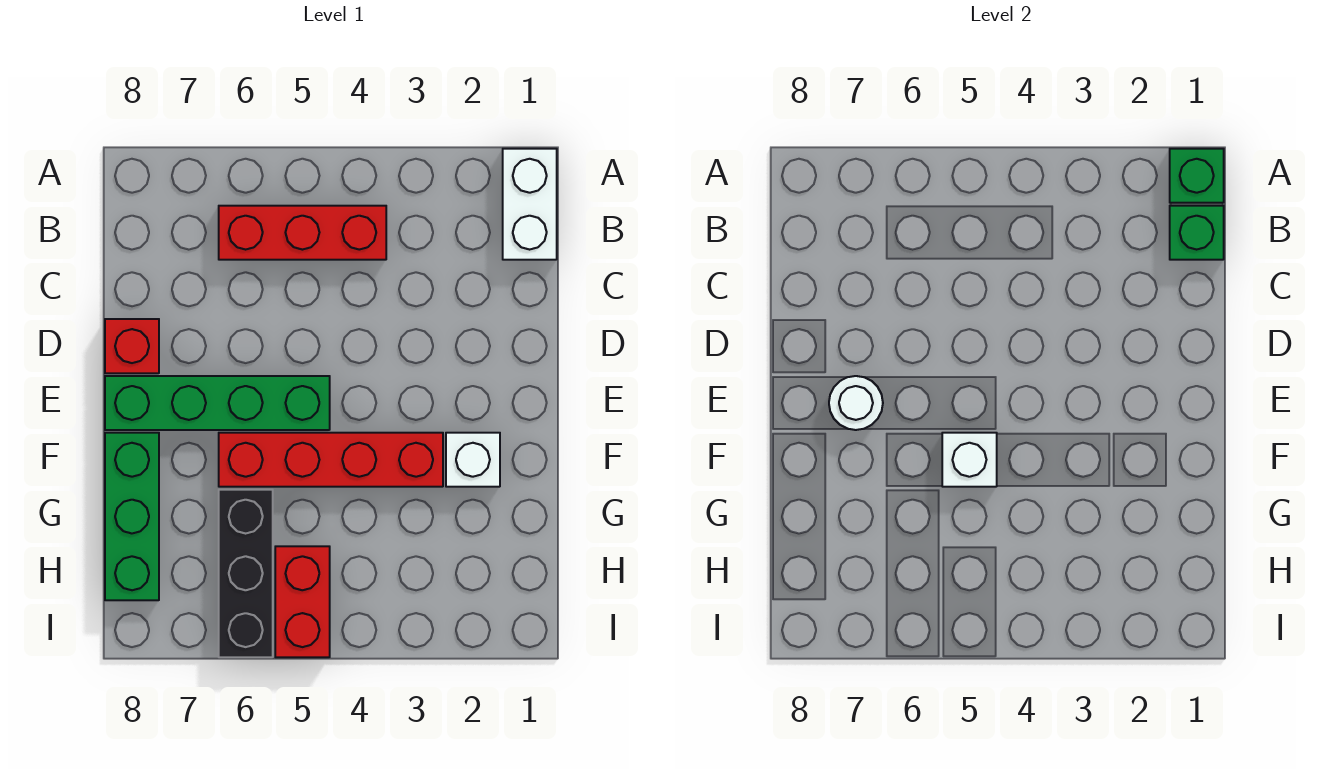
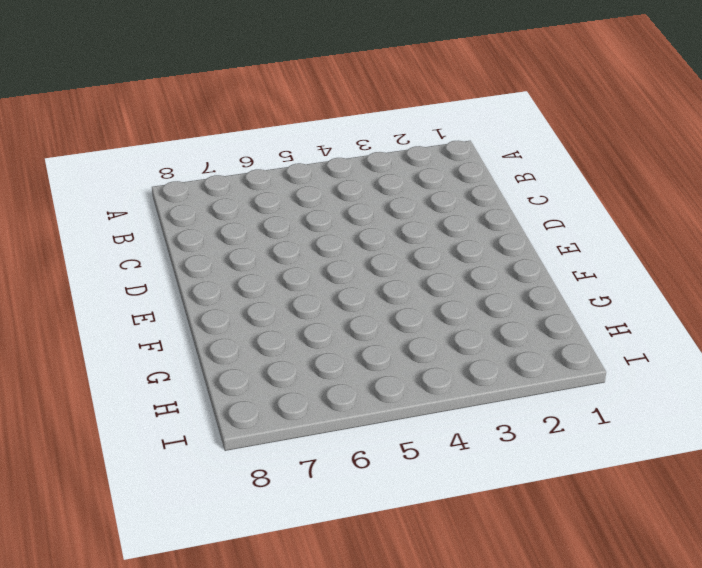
none -> white brick A1:B1 level 1
none -> red brick B4:B6 level 1
none -> red brick D8 level 1

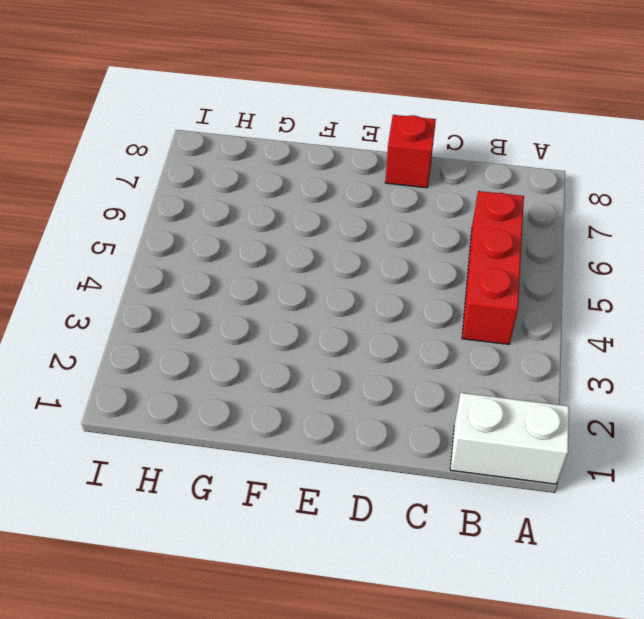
none -> green brick E5:E8 level 1
none -> white brick F2 level 1
none -> red brick F3:F6 level 1

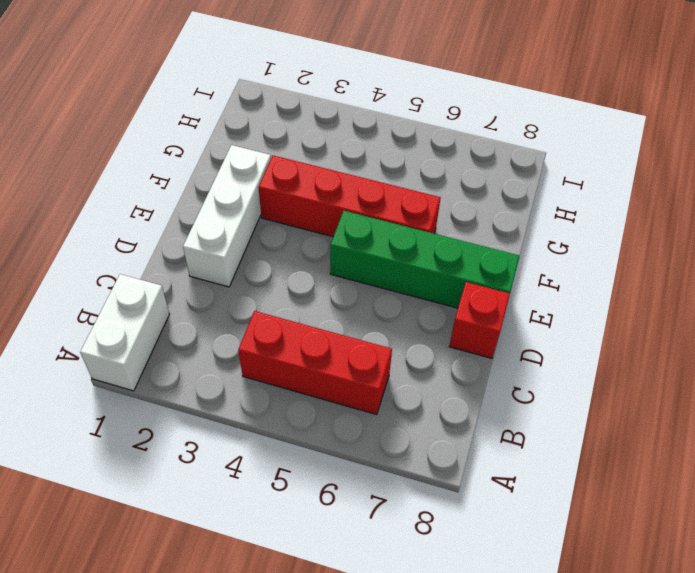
white brick D2:F2 level 1 -> white brick F2 level 1
none -> green brick F8:H8 level 1
none -> black brick G6:I6 level 1
none -> red brick H5:I5 level 1

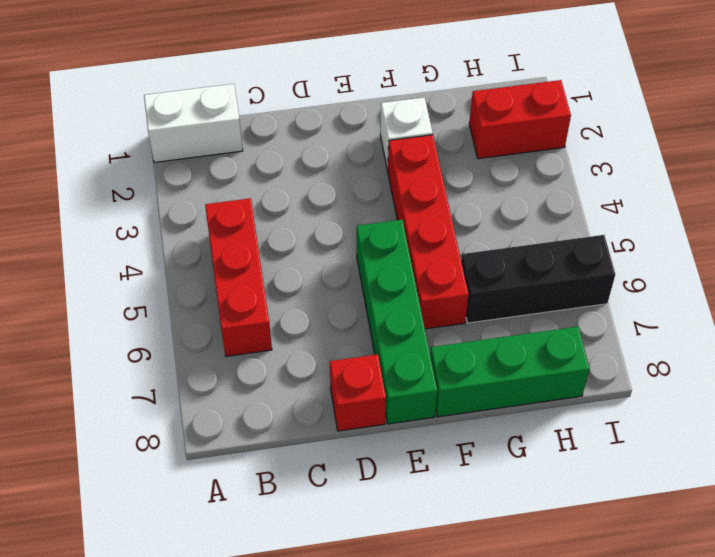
red brick H2:I2 level 1 -> red brick H5:I5 level 1
none -> green brick A1 level 2
none -> green brick B1 level 2
none -> white round brick E7 level 2

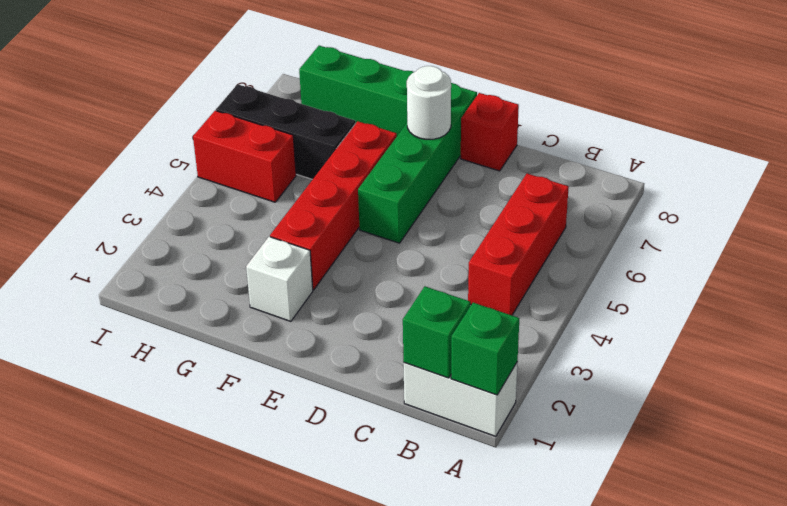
none -> white brick F5 level 2

